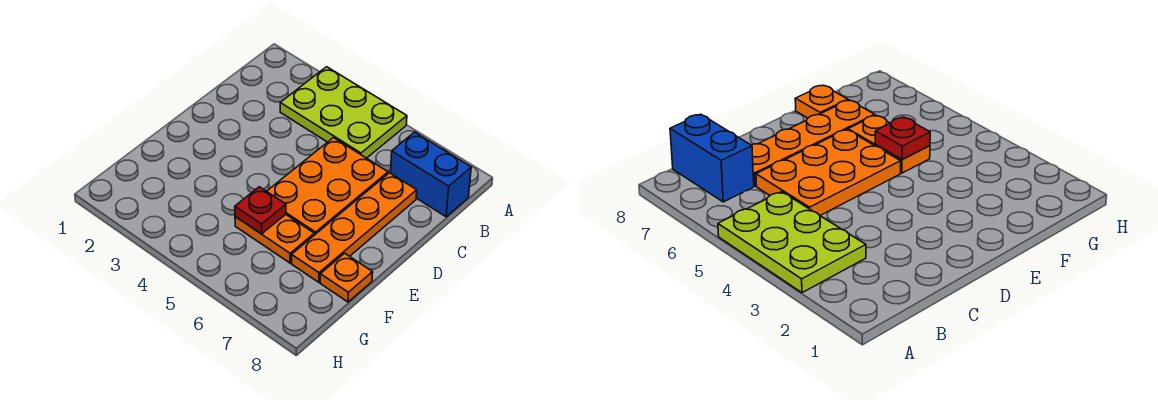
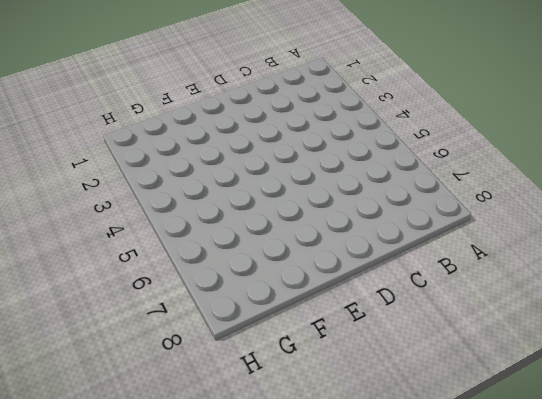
none -> lime plate A3:B5 level 1
none -> blue brick B7:B8 level 1

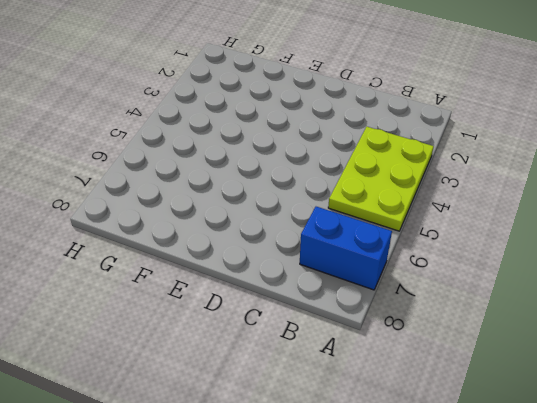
blue brick A7:B7 level 1 -> blue brick B7:B8 level 1
none -> orange plate C5:E6 level 1
none -> orange plate C7:F7 level 1

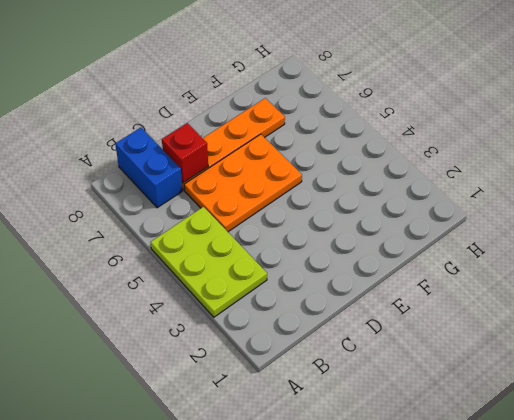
red brick C7 level 2 -> none
none -> orange plate F5:F6 level 1
none -> orange plate F8 level 1

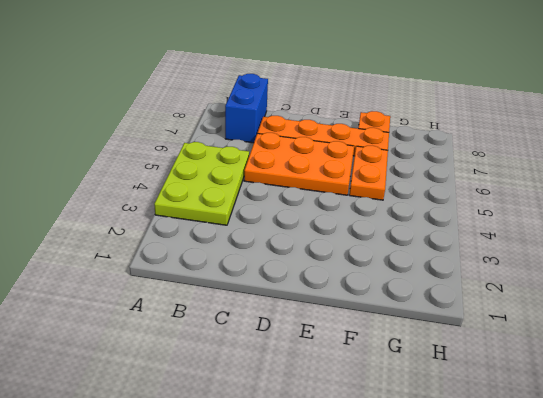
none -> red plate F5 level 2

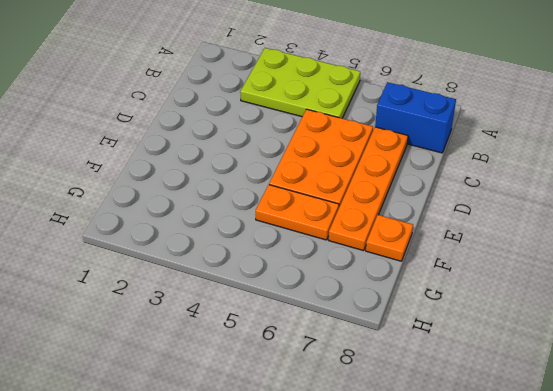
none -> red plate F5 level 2

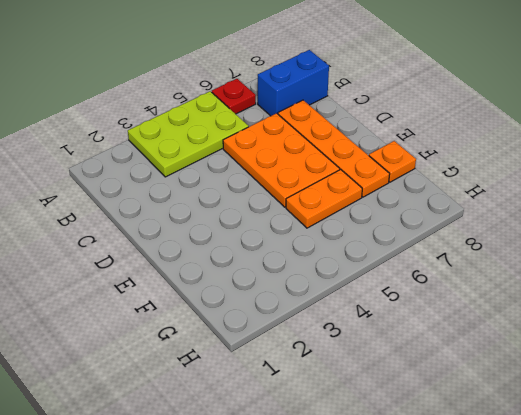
red plate A6 level 1 -> red plate F5 level 2

